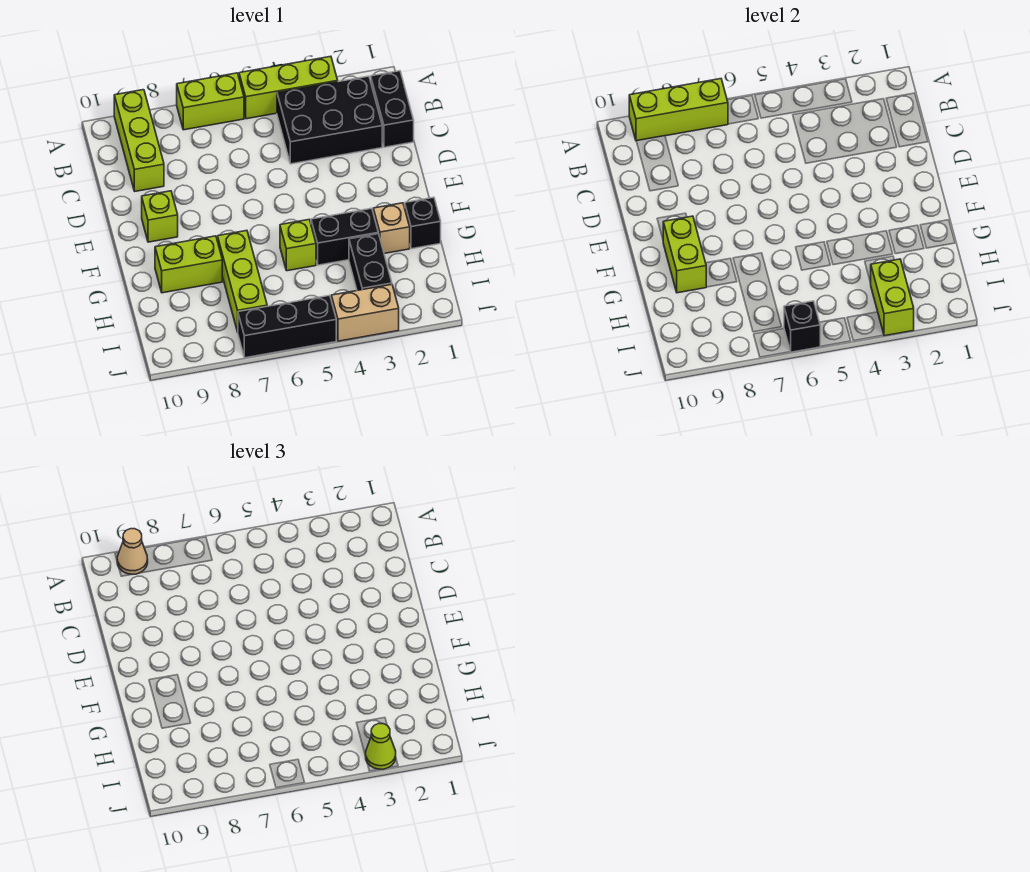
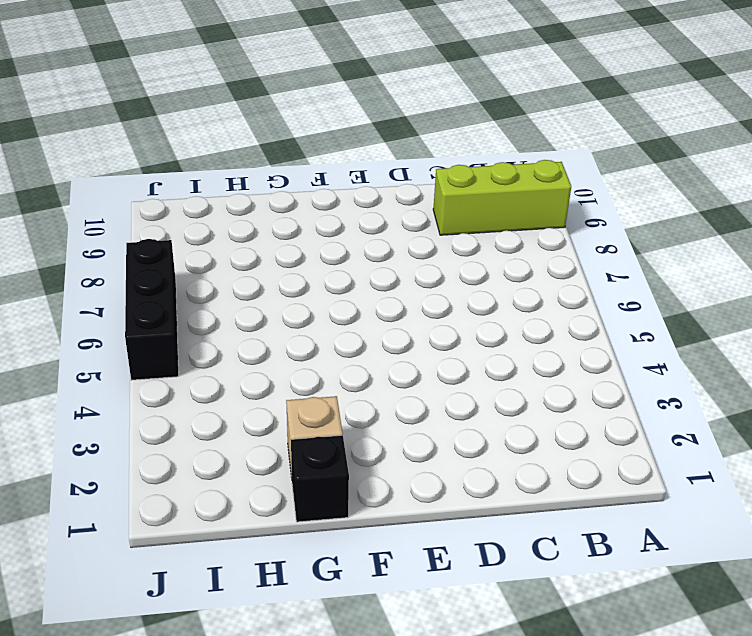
none -> lime brick A3:A5 level 1
none -> lime brick A6:A7 level 1
none -> black brick B1:C1 level 1

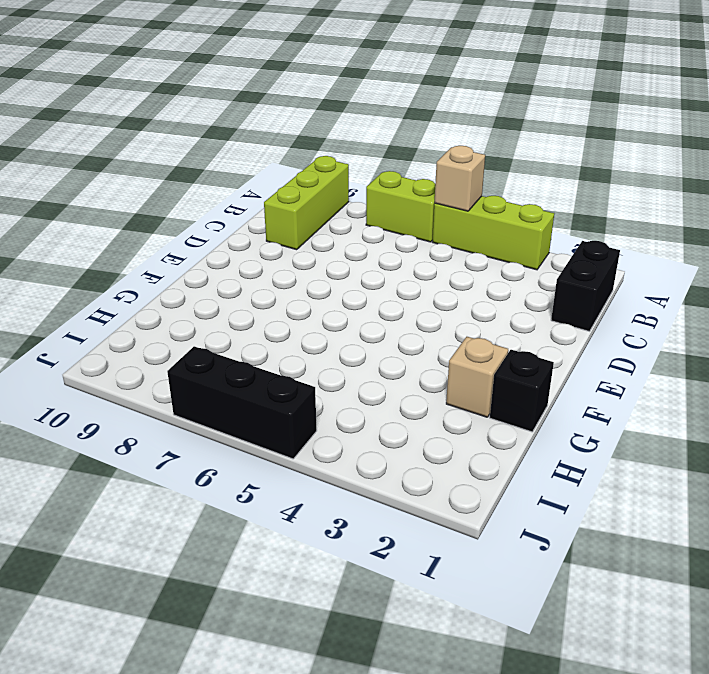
tan brick A5 level 2 -> none
none -> black brick B2:C4 level 1
none -> lime brick E9 level 1
none -> black brick G3:G4 level 1

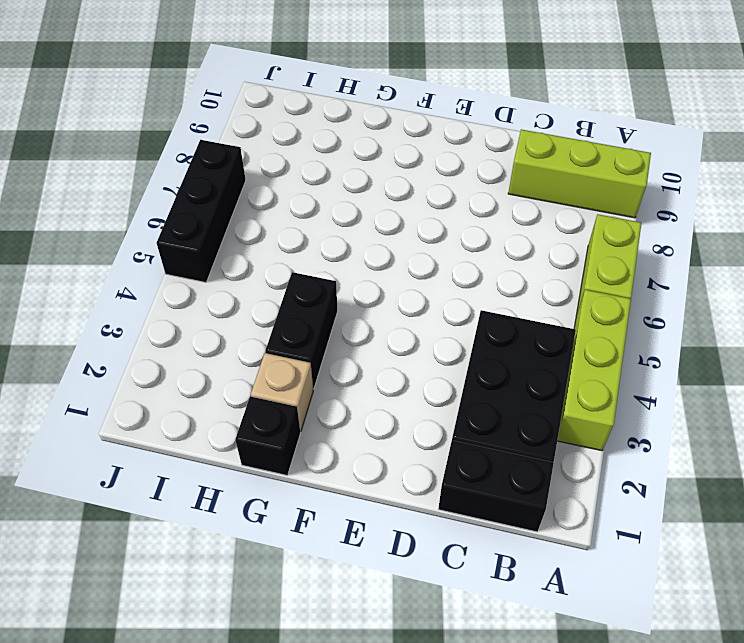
none -> lime brick E9 level 1
none -> lime brick G5 level 1
none -> lime brick G7:I7 level 1

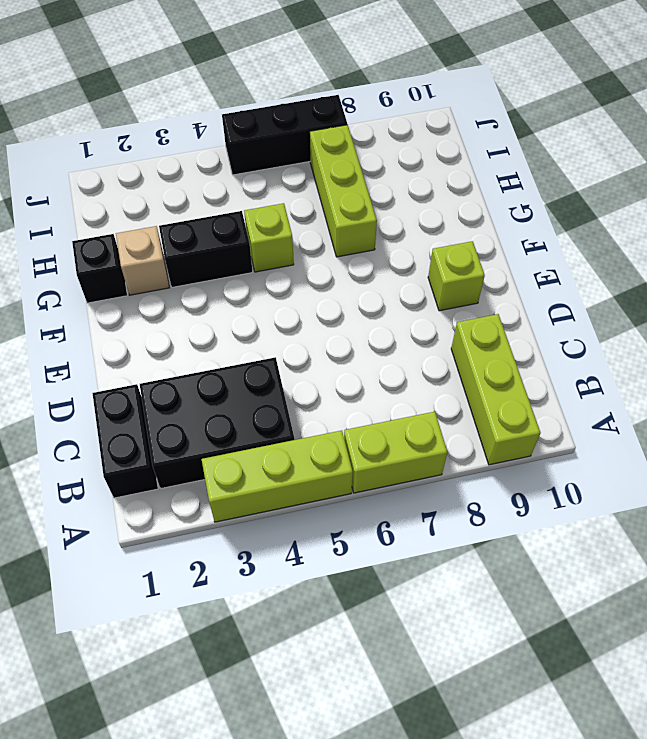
none -> lime brick G8:G9 level 1
none -> black brick H3:I3 level 1
none -> tan brick J3:J4 level 1

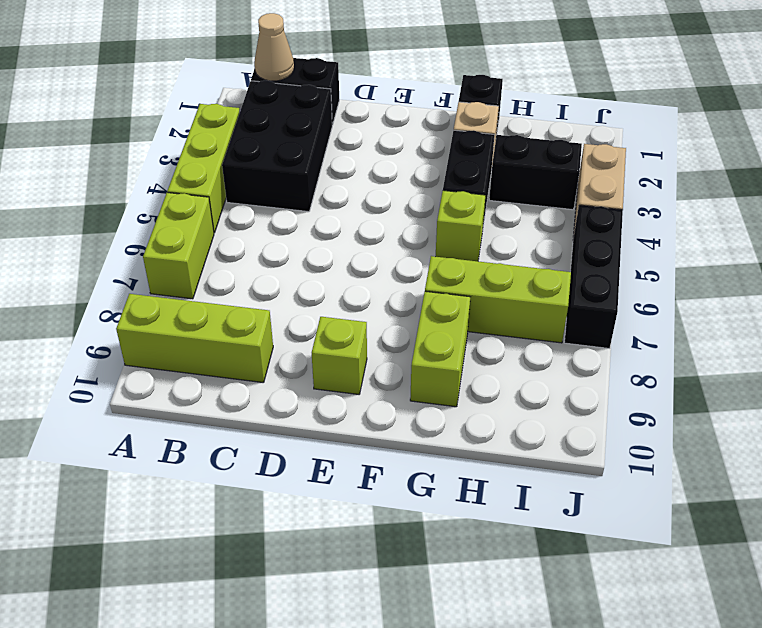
tan cone B1 level 2 -> tan cone A9 level 3
none -> lime brick A7:A9 level 2
none -> lime brick F9:G9 level 2
none -> lime brick I3:J3 level 2

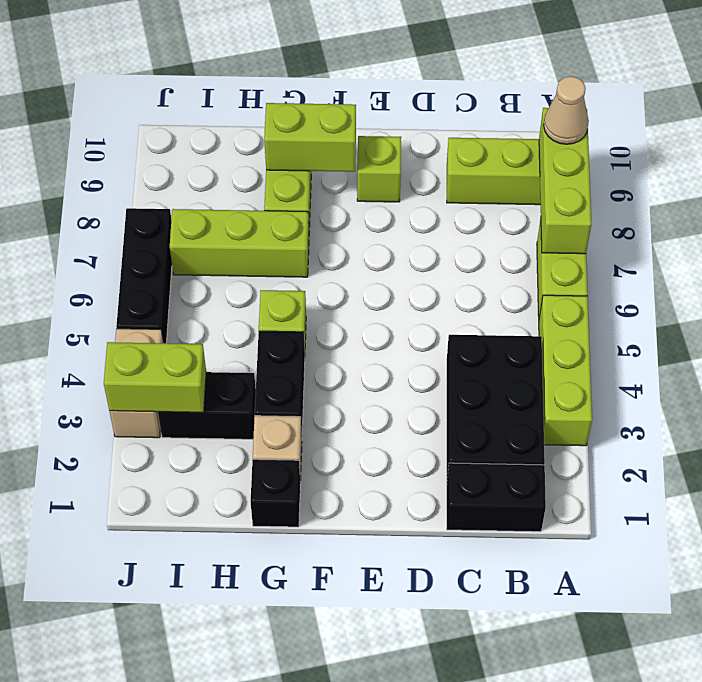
none -> black brick J6 level 2
none -> lime cone J3 level 3

